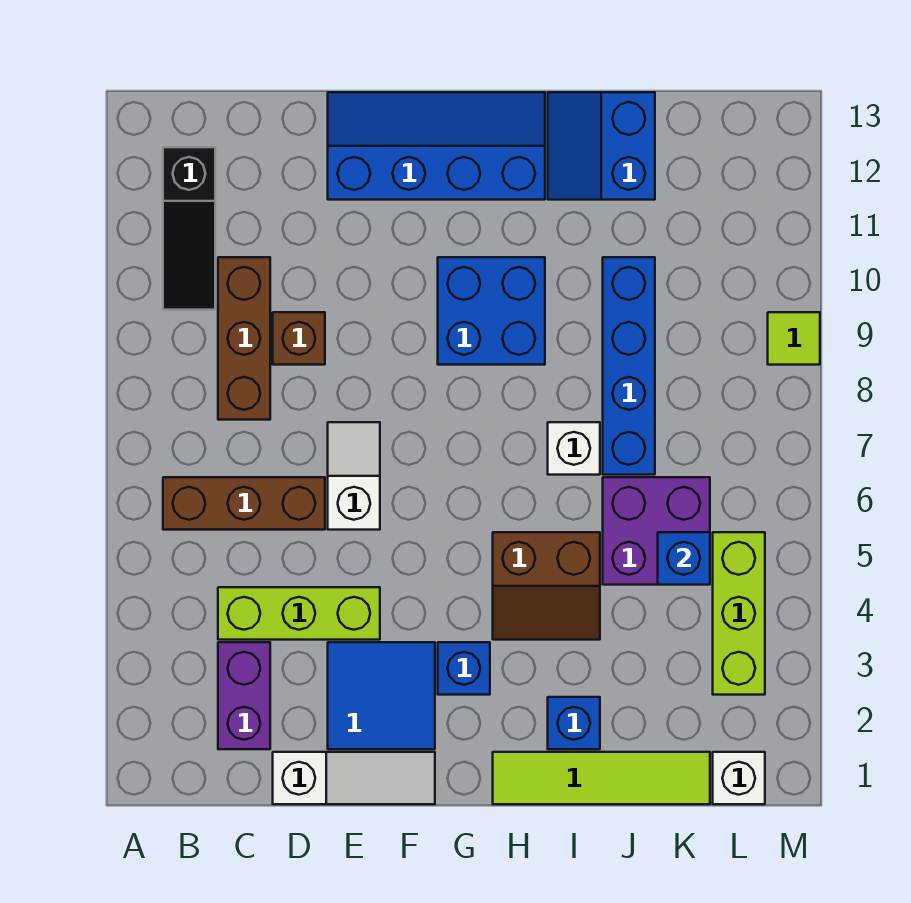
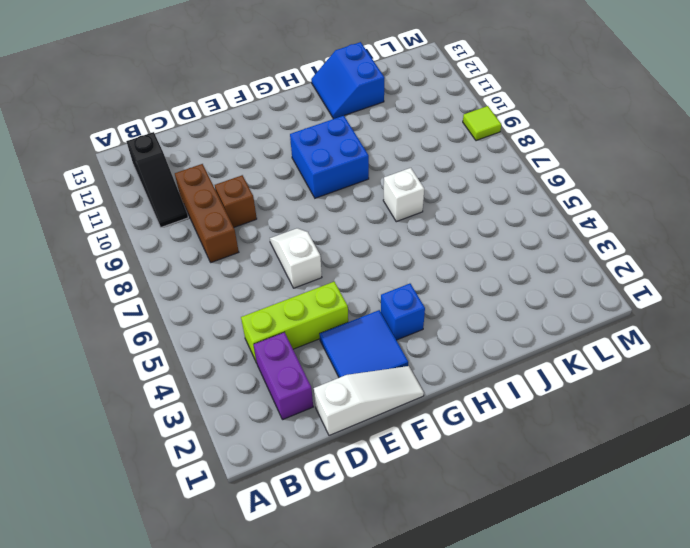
none -> brown brick B6:D6 level 1
none -> blue slope E12:H13 level 1 top 12
none -> lime tile H1:K1 level 1

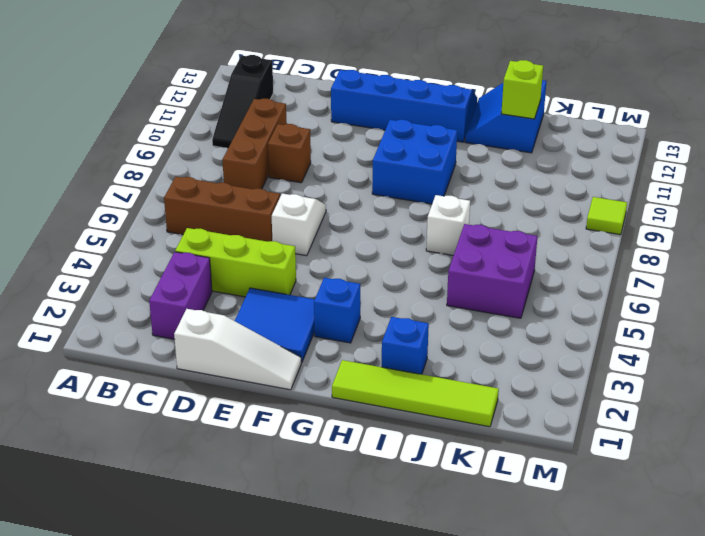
lime brick J12 level 2 -> none
none -> brown slope H4:I5 level 1 top 5
none -> blue brick J7:J10 level 1
none -> white brick L1 level 1

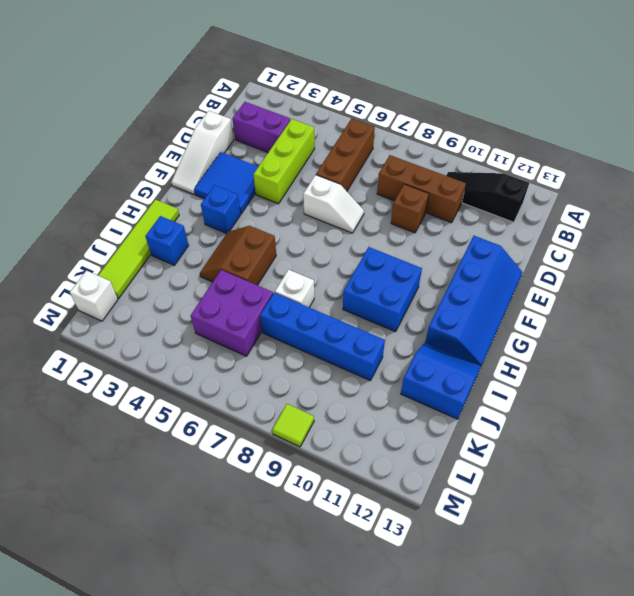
none -> lime brick L3:L5 level 1
none -> blue brick K5 level 2

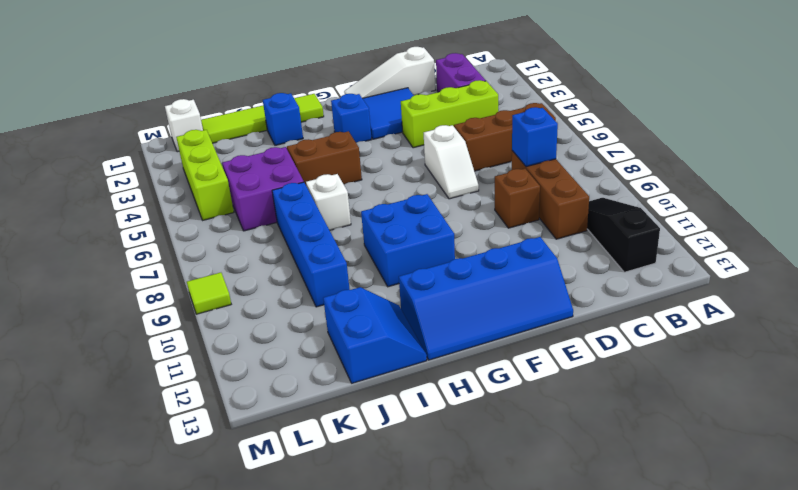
blue brick C8 level 2 -> blue brick K5 level 2

